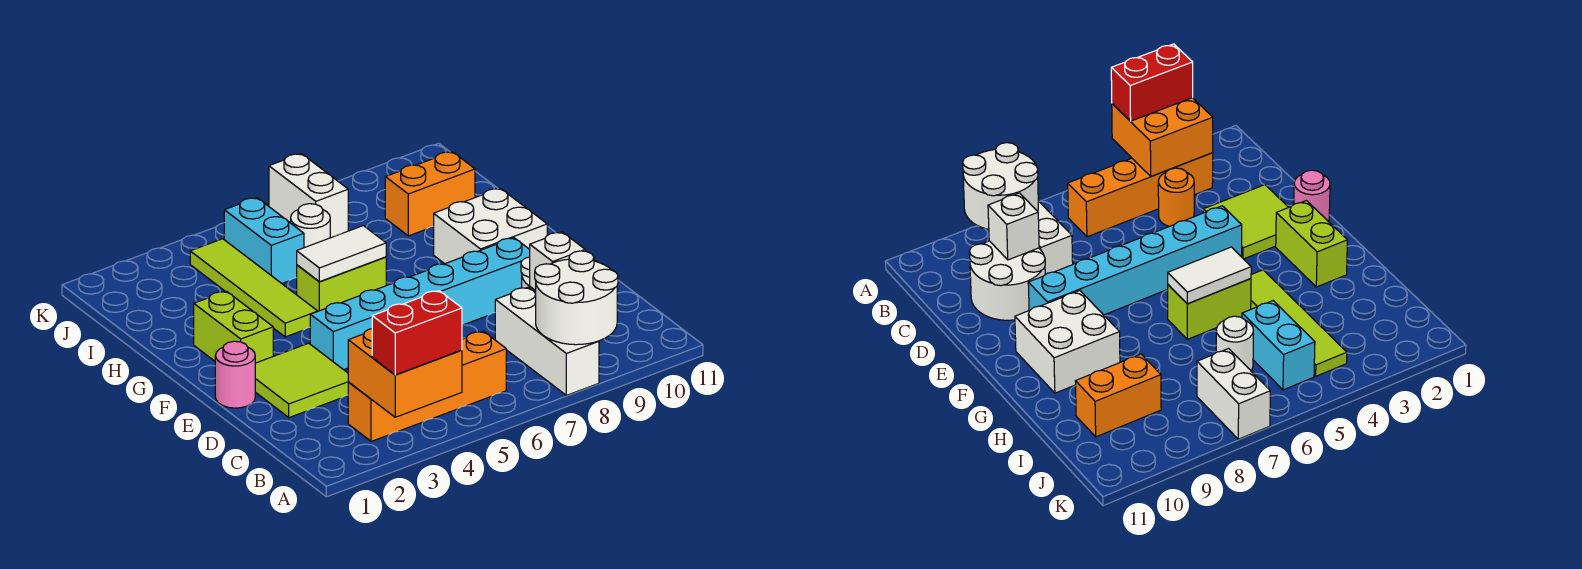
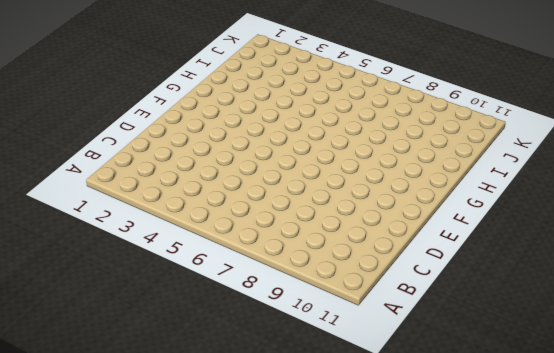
none -> white brick A8:C8 level 1
none -> orange brick B3:B6 level 1
none -> orange round brick C4 level 1

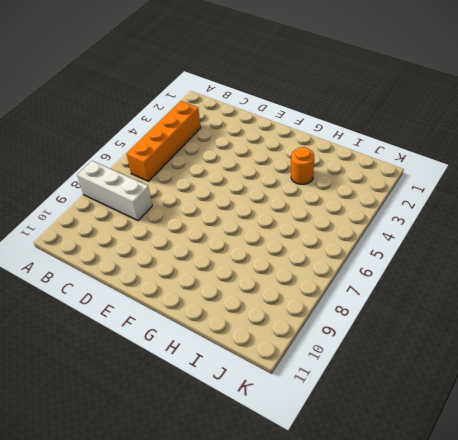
orange round brick H3 level 1 -> orange round brick C4 level 1
none -> white round brick C9:D10 level 1
none -> lime tile D2:E3 level 1
none -> pink round brick E1 level 1

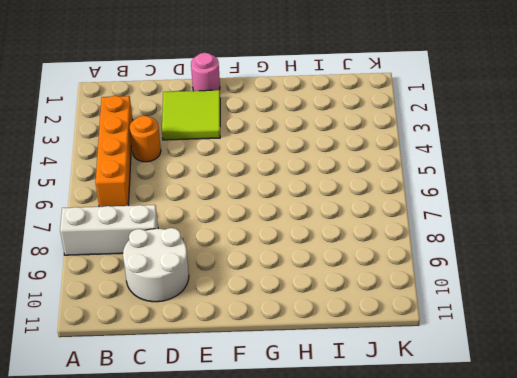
none -> cyan brick E4:E9 level 1
none -> lime brick F2:G2 level 1
none -> white brick F9:G10 level 1

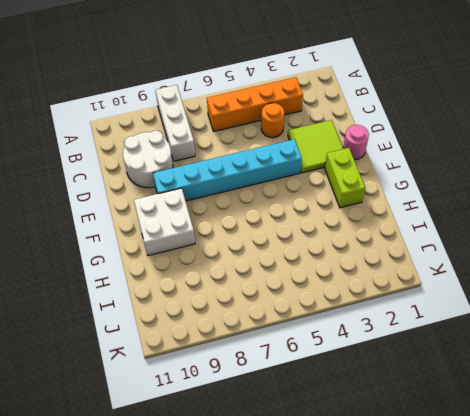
none -> lime tile G4:J4 level 1
none -> lime brick G5:G6 level 1
none -> cyan brick I5:J5 level 1

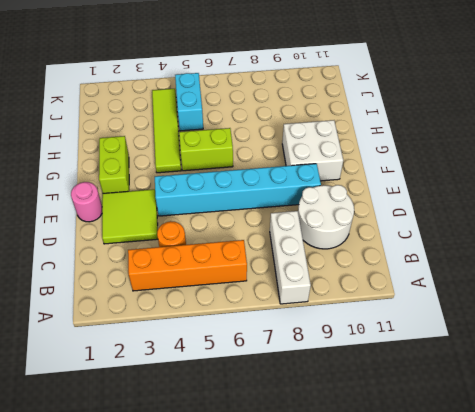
none -> white round brick I6 level 1
none -> orange brick I9:I10 level 1
none -> white brick J7:K7 level 1

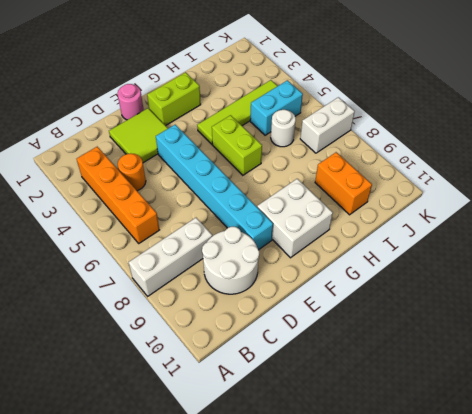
none -> orange brick A3:B4 level 2
none -> white round brick A8:B9 level 2
none -> white brick C9 level 2

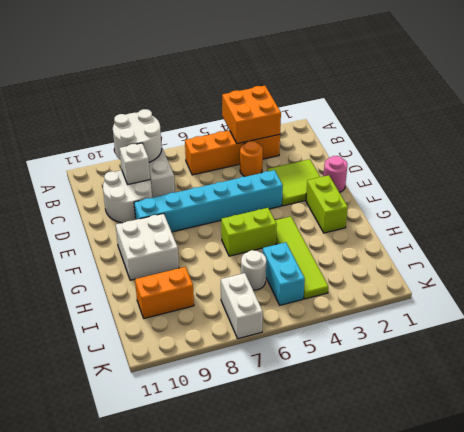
none -> white tile G5:G6 level 2
none -> red brick A3:A4 level 3

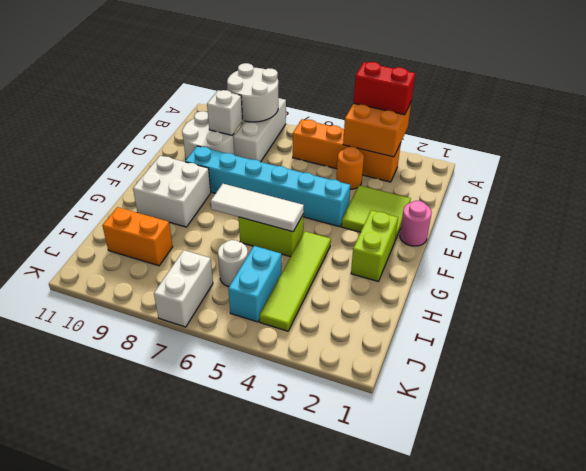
white tile G5:G7 level 2 -> white tile G5:G6 level 2

